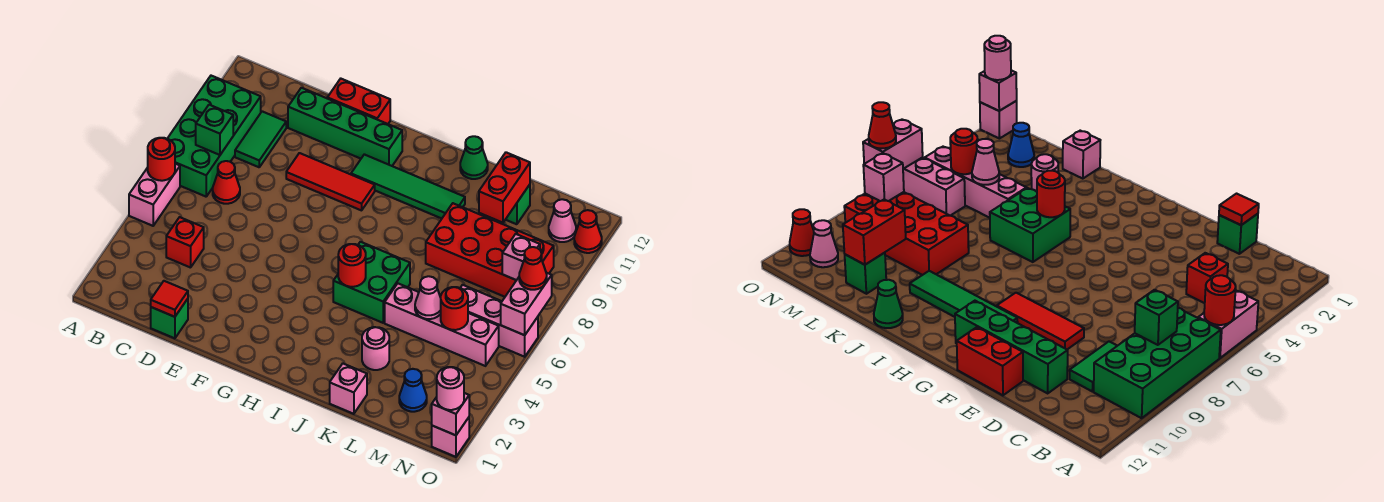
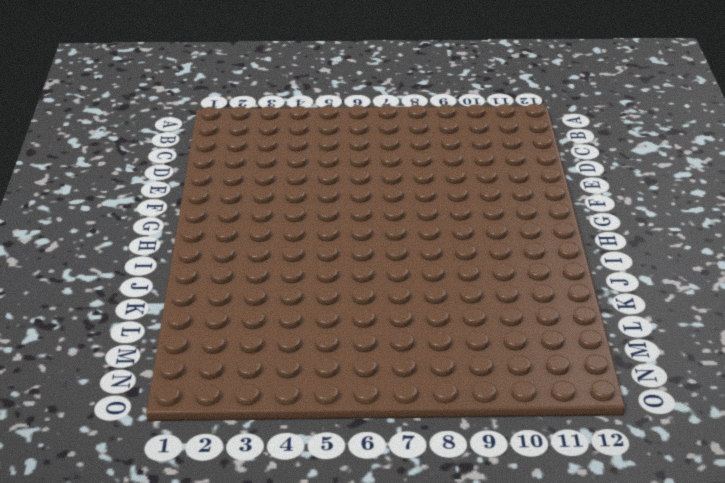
none -> pink brick A5:A6 level 1
none -> green brick A7:B10 level 1
none -> red brick C4 level 1
none -> red cone C7 level 1

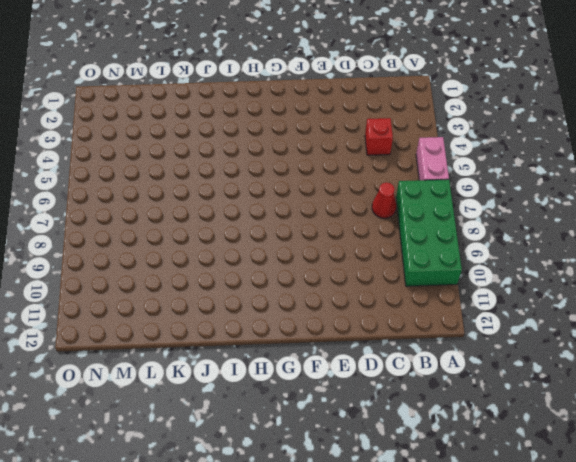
none -> green tile C9:C10 level 1
none -> green brick D1 level 1
none -> green brick D11:G11 level 1
none -> red tile E9:G9 level 1

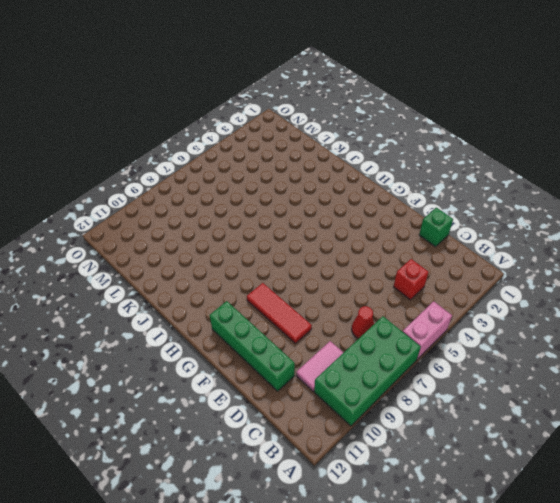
pink tile C9:C10 level 1 -> green tile C9:C10 level 1
none -> red brick E12:F12 level 1
none -> green tile G10:J10 level 1
none -> green brick I5:J6 level 1
none -> green cone J12 level 1

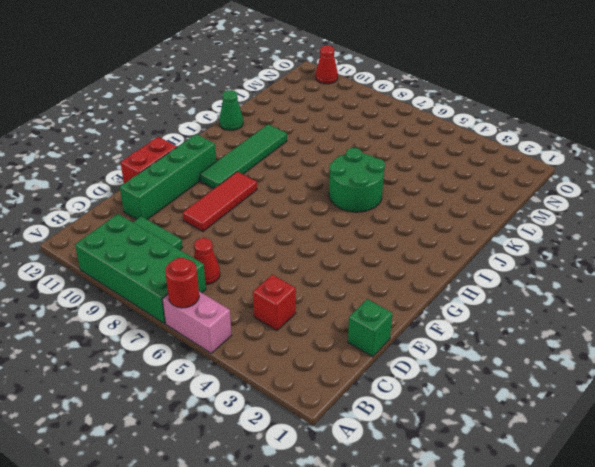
green round brick I5:J6 level 1 -> green brick I5:J6 level 1
none -> pink brick K1 level 1
none -> pink round brick K3 level 1
none -> pink brick K5:N5 level 1
none -> red brick K8:N9 level 1

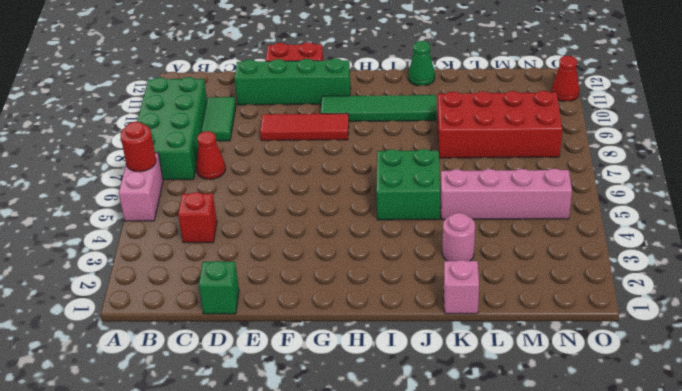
none -> green brick L11 level 1
none -> blue cone M2 level 1
none -> pink brick M6:O6 level 1
none -> pink cone N11 level 1

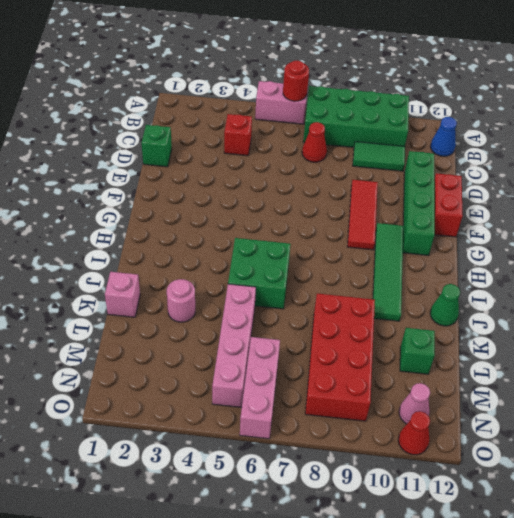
blue cone B12 level 1 -> blue cone M2 level 1
none -> pink brick O1 level 1
none -> green brick B8 level 2
none -> red tile D1 level 2
none -> red round brick I5 level 2

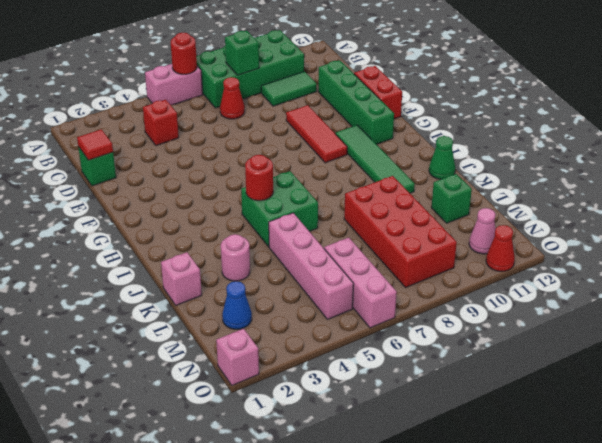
none -> pink cone L5 level 2
none -> red brick L10:L11 level 2
none -> red round brick M5 level 2
none -> pink brick N8 level 2

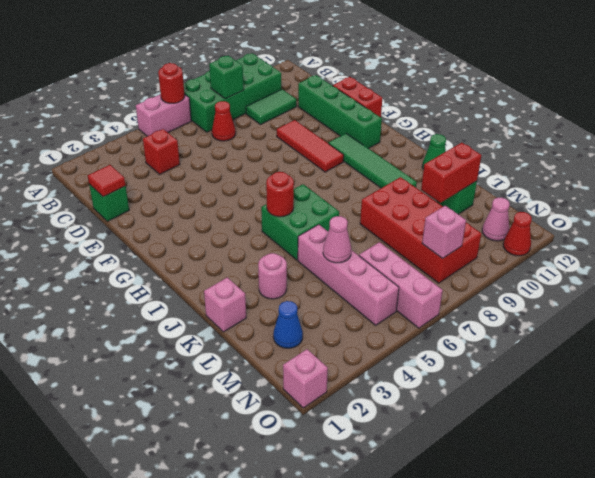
none -> red round brick M5 level 2
none -> pink brick O1 level 2
none -> pink brick O6:O7 level 2
none -> pink round brick O1 level 3

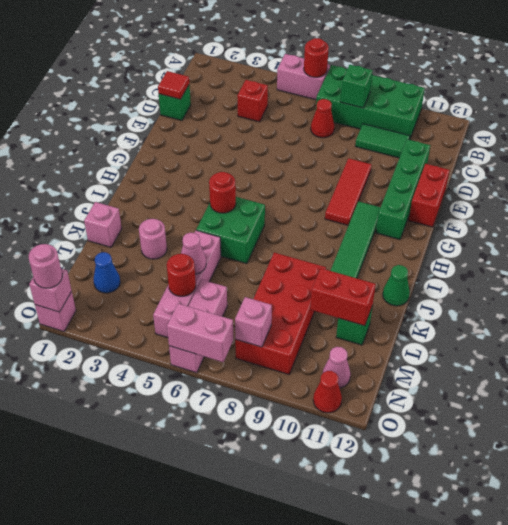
none -> red cone O7 level 3

